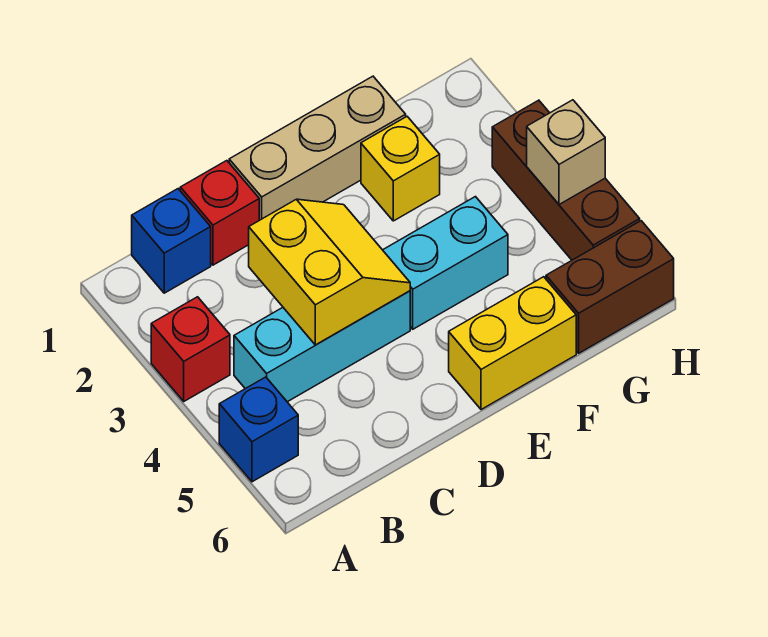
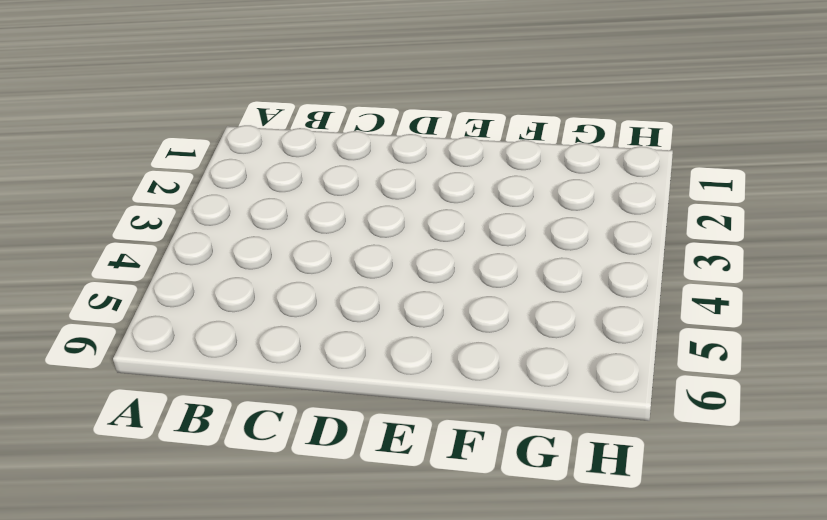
none -> red brick A3 level 1
none -> blue brick A5 level 1
none -> blue brick B1 level 1

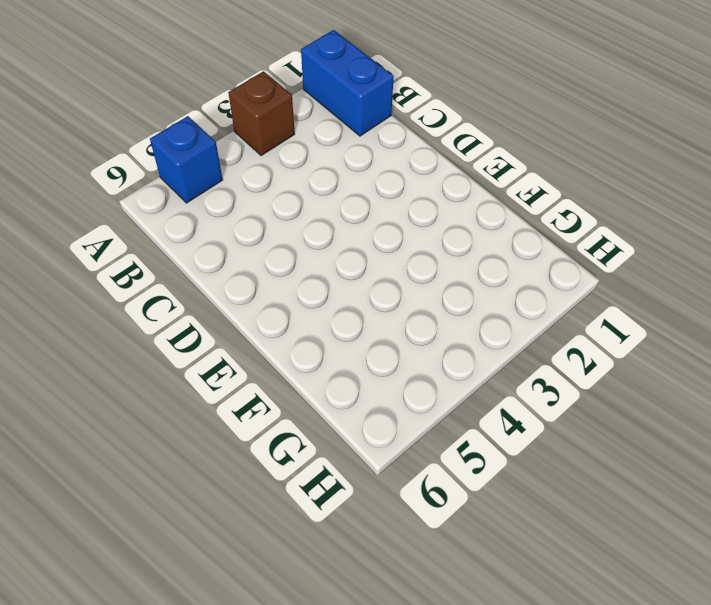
blue brick A1:B1 level 1 -> blue brick B1 level 1
brown brick A3 level 1 -> red brick A3 level 1
none -> cyan brick B4:D4 level 1
none -> red brick C1 level 1
none -> tan brick D1:F1 level 1

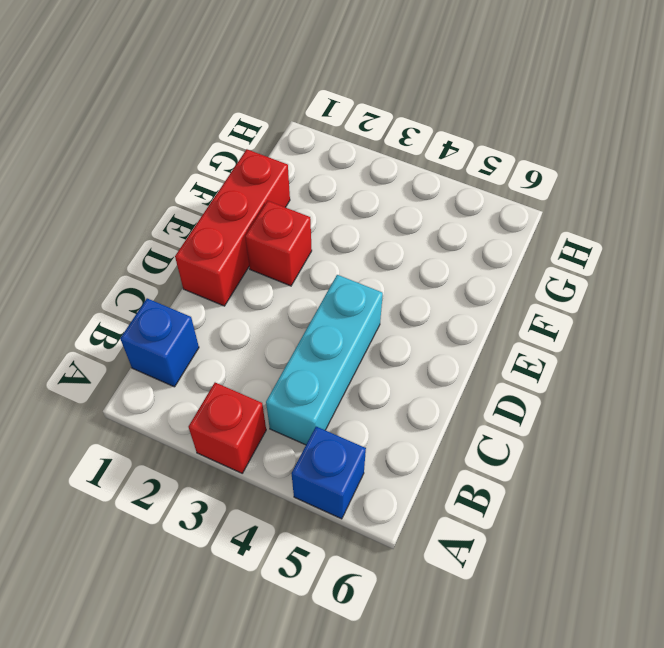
red brick D1:F1 level 1 -> tan brick D1:F1 level 1
red brick E2 level 1 -> red brick C1 level 1
none -> cyan brick E4:F4 level 1
none -> yellow brick E6:F6 level 1
none -> yellow brick F2 level 1

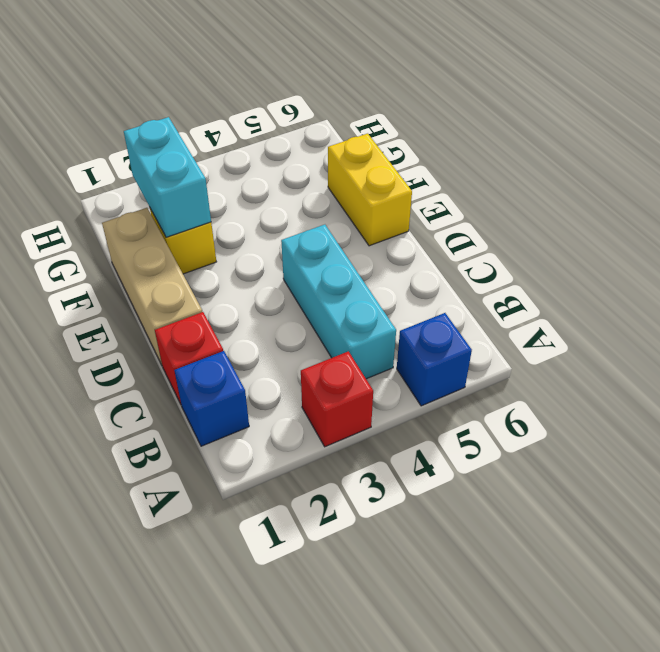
cyan brick F2:G2 level 2 -> cyan brick E4:F4 level 1
none -> brown brick G6:H6 level 1
none -> brown brick H3:H5 level 1
none -> yellow slope C3:D4 level 2 top C

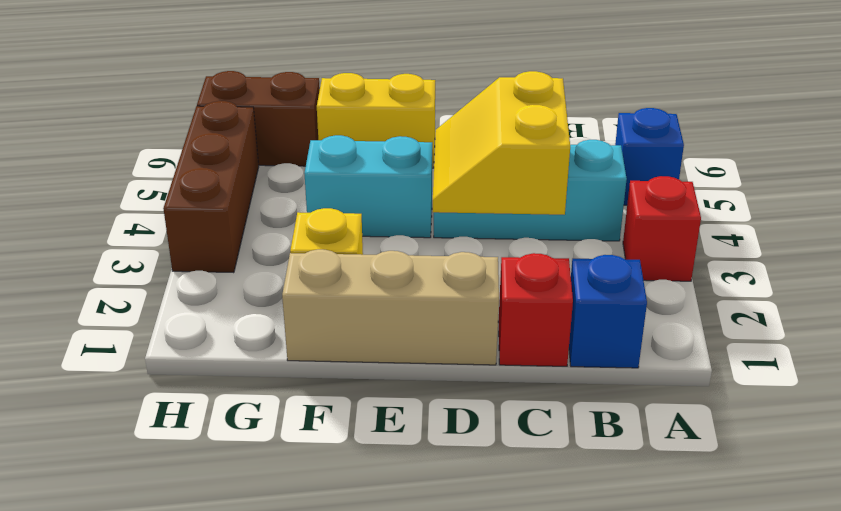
none -> tan brick H4 level 2

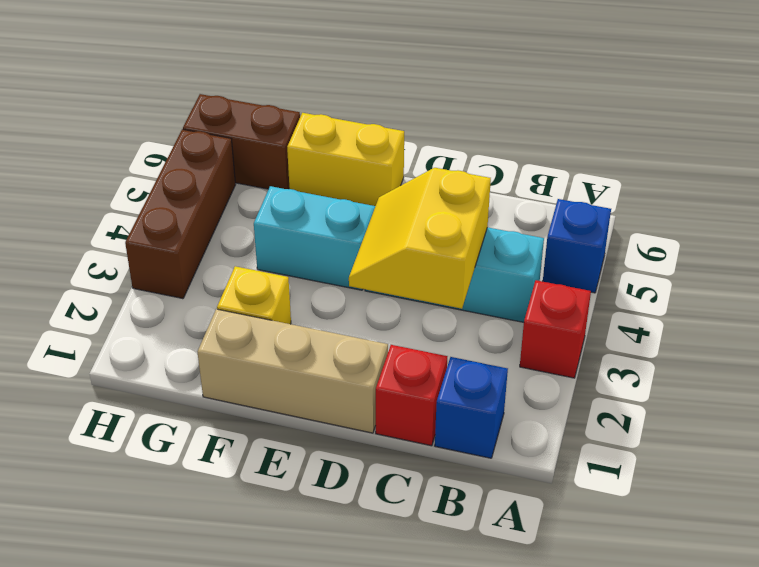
none -> tan brick H4 level 2

